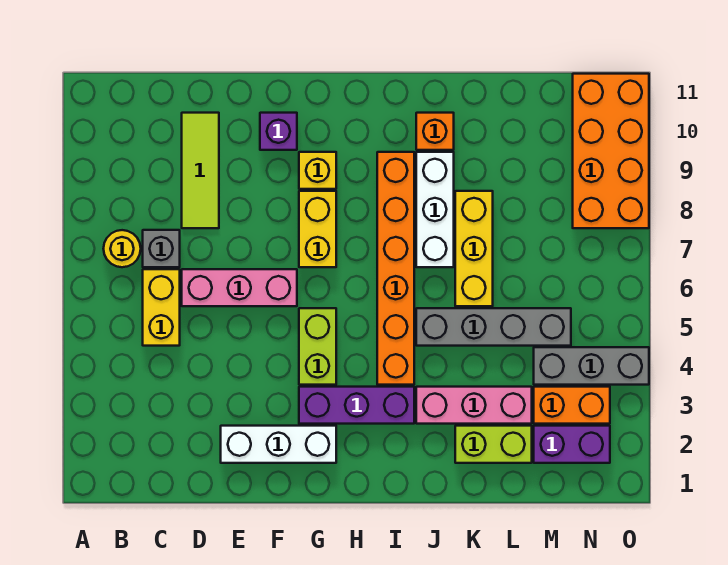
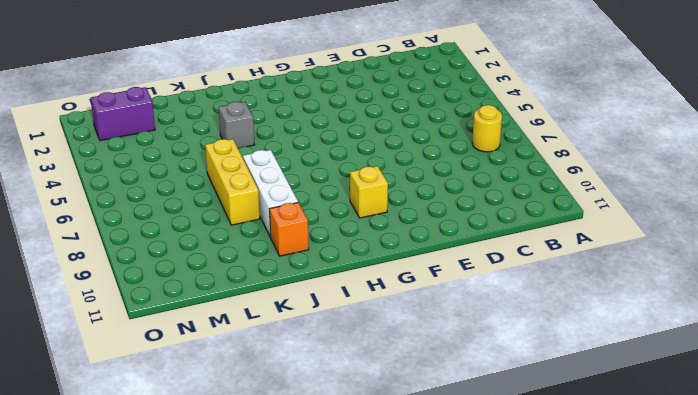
grey brick J4 level 1 -> grey brick C7 level 1
none -> yellow brick C5:C6 level 1
none -> pink brick D6:F6 level 1
none -> lime tile D8:D10 level 1

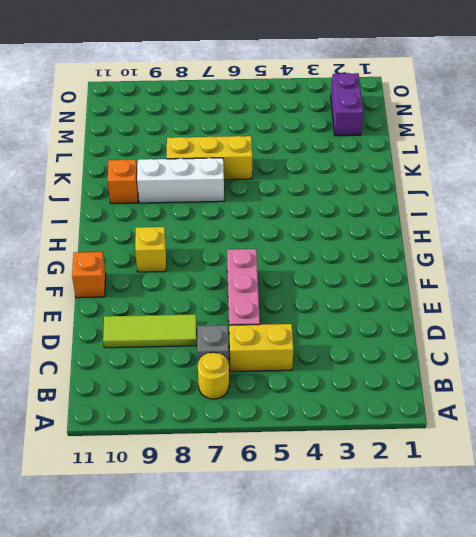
orange brick F11 level 1 -> none
none -> white brick E2:G2 level 1
none -> purple brick F10 level 1
none -> purple brick G3:I3 level 1

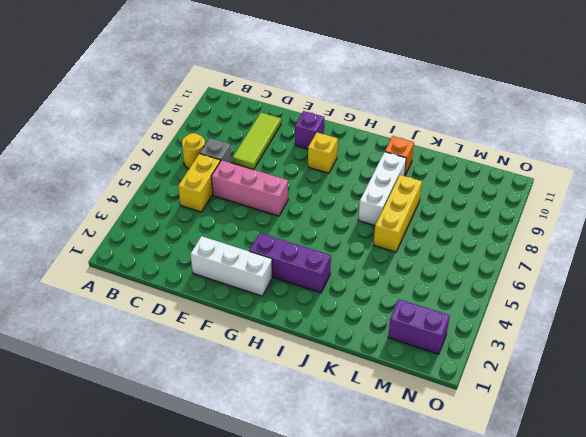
none -> lime brick G4:G5 level 1
none -> yellow brick G7:G8 level 1
none -> orange brick I4:I9 level 1

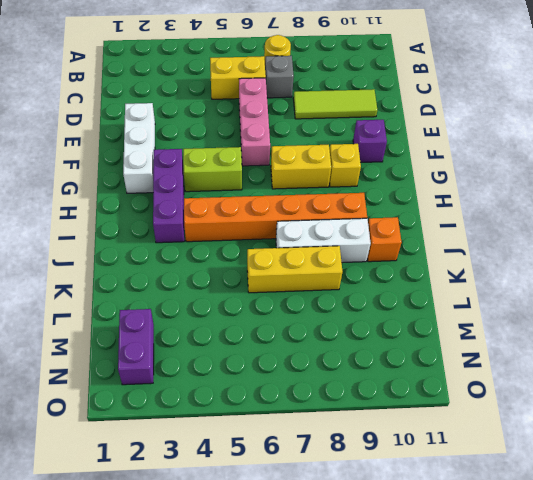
none -> pink brick J3:L3 level 1
none -> grey brick J5:M5 level 1
none -> lime brick K2:L2 level 1

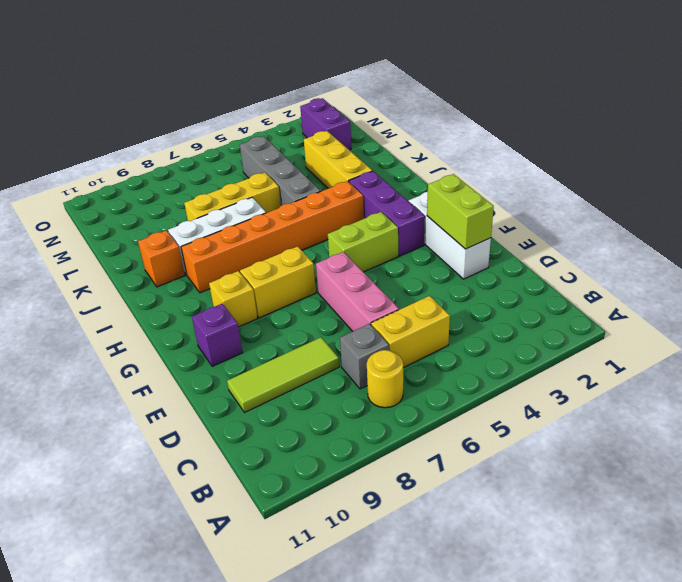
lime brick E2:F2 level 2 -> lime brick K2:L2 level 1
yellow brick J3:L3 level 1 -> pink brick J3:L3 level 1
none -> orange brick M3:N3 level 1
none -> grey brick M4:O4 level 1
none -> orange brick N8:O11 level 1

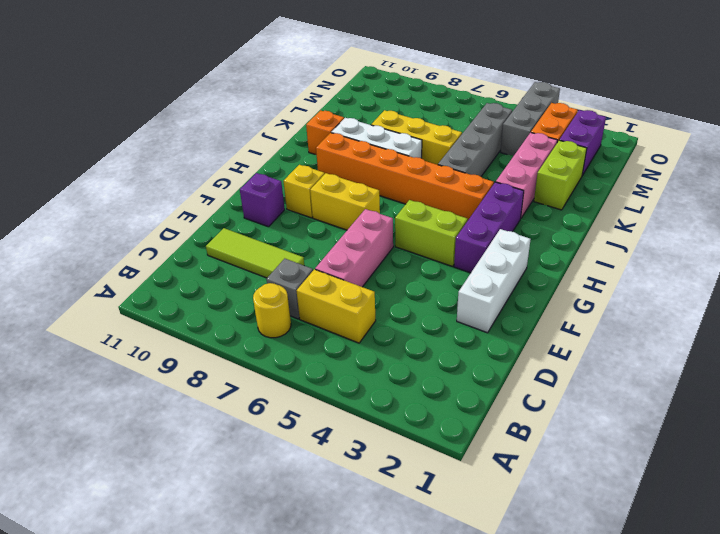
none -> orange brick N8:O11 level 1

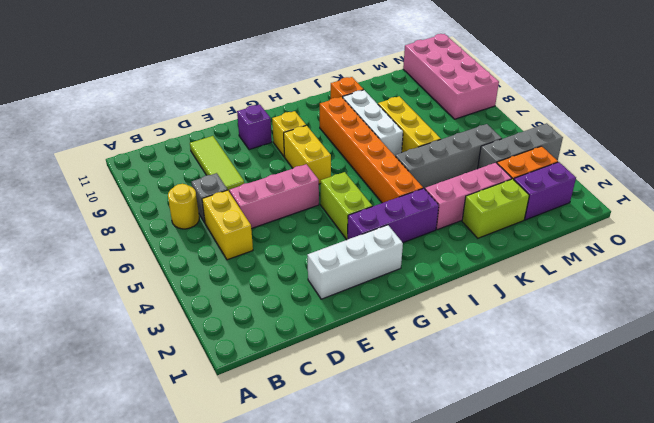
pink brick N8:O11 level 1 -> orange brick N8:O11 level 1

